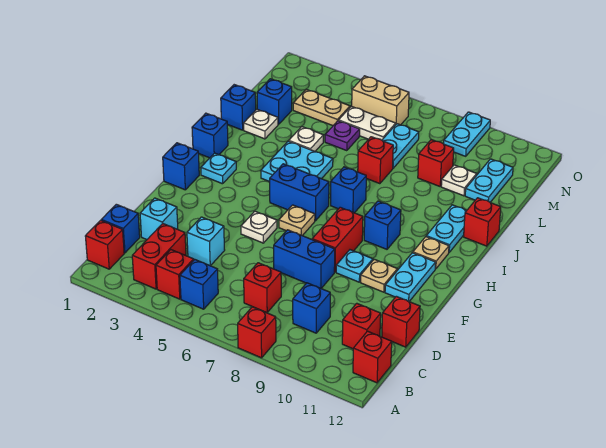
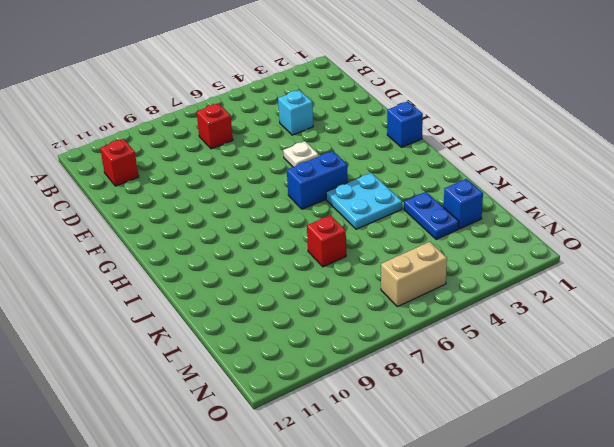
blue plate K3:L3 level 1 -> none
none -> red brick A8 level 1
none -> red brick B1 level 1
none -> red brick B3:C3 level 1
none -> red brick B4 level 1

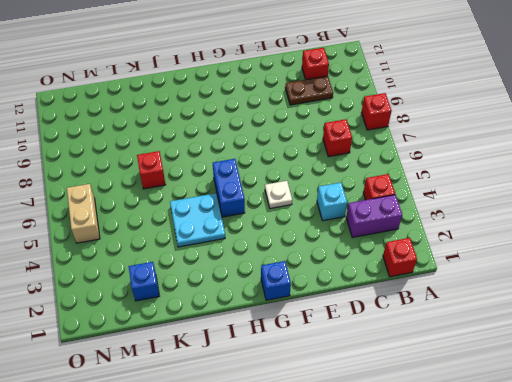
purple brick B3:C3 level 1 -> red brick B3:C3 level 1
brown plate C10:D10 level 1 -> none
none -> blue brick B5 level 1
none -> red brick B12 level 1
none -> blue brick C1 level 1
none -> blue brick C9 level 1

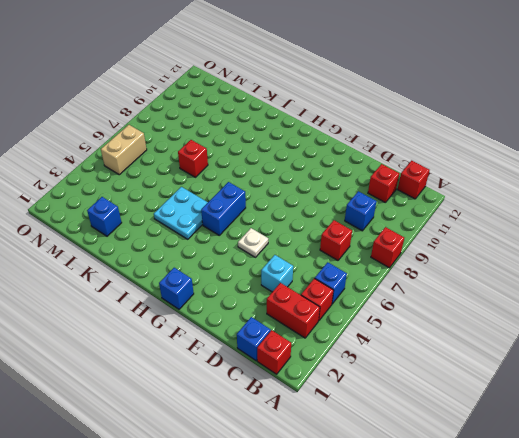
none -> cyan brick D2 level 1
none -> red brick D12 level 1
none -> blue brick E7:E8 level 1
none -> red brick F8:G8 level 1

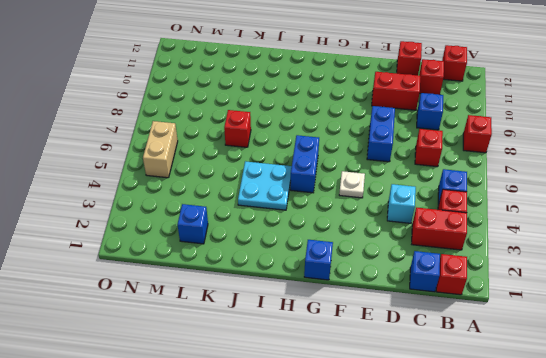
red brick D10:E10 level 1 -> red brick F8:G8 level 1
none -> cyan brick D2 level 1
none -> cyan plate F9 level 1
none -> tan plate F10 level 1
none -> cyan plate F11:G11 level 1

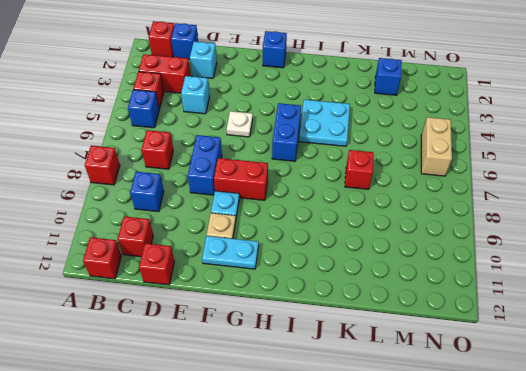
none -> tan plate G6 level 1
none -> cyan plate H2 level 1
none -> blue brick H9 level 1
none -> tan plate H11 level 1

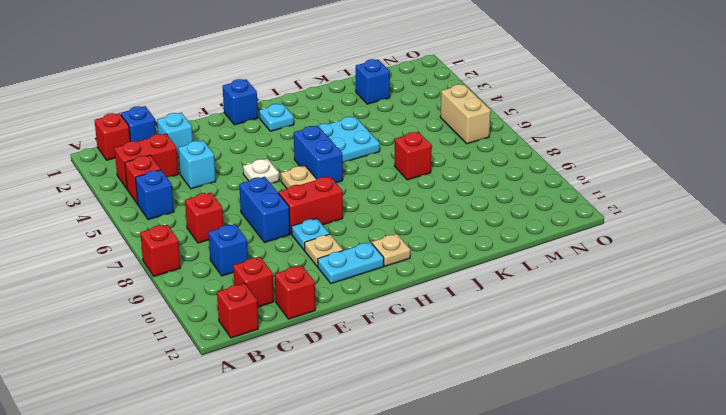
none -> blue brick H9 level 1
none -> blue brick I1 level 1
none -> blue brick I7 level 1
none -> cyan plate I11:J11 level 1

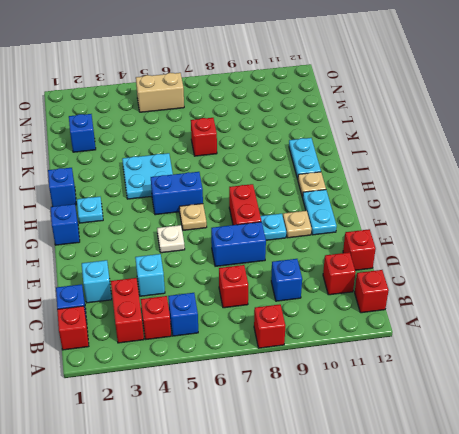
none -> blue brick H9 level 1
none -> blue brick I7 level 1
none -> red brick J12 level 1
none -> blue brick K1 level 1

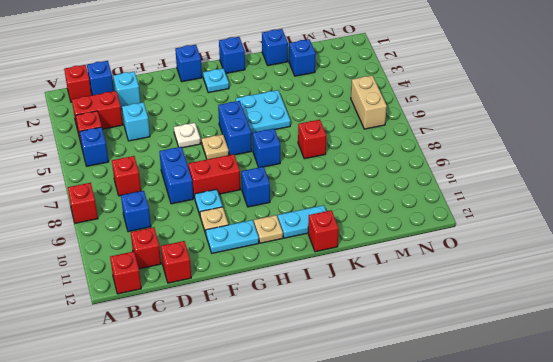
none -> white plate K2 level 1
none -> white plate K4 level 1
none -> purple plate L5 level 1
none -> cyan plate L7:M7 level 1

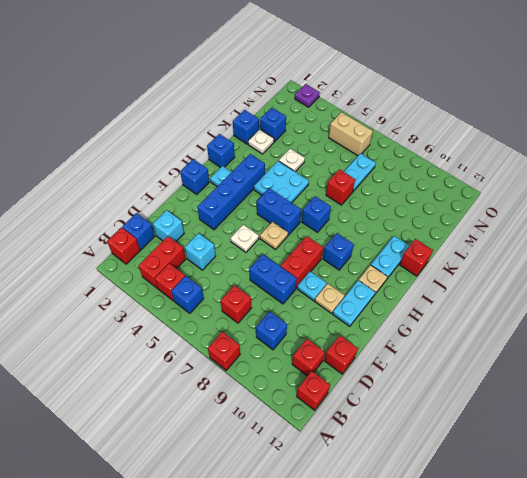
blue brick F3:I3 level 1 -> none
purple plate O2 level 1 -> purple plate L5 level 1
none -> red brick L9 level 1
none -> white plate L10 level 1
none -> cyan plate L11:M11 level 1
none -> tan plate M3:M4 level 1

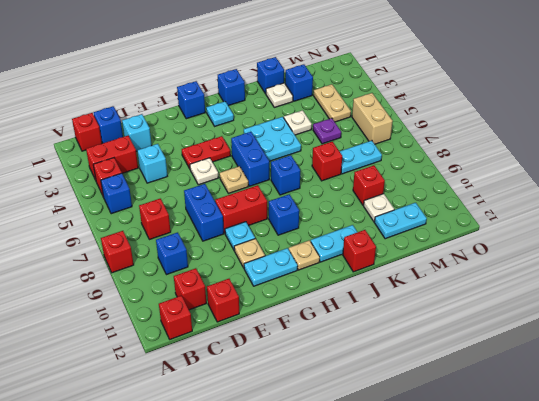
red plate F4:G4 level 1 -> none
none -> white plate M5:M6 level 1
none -> cyan plate N9:O9 level 1

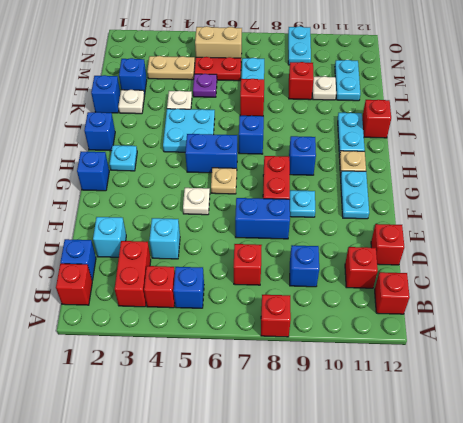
red plate M5:M6 level 1 -> white plate M5:M6 level 1
none -> tan plate F10 level 1

